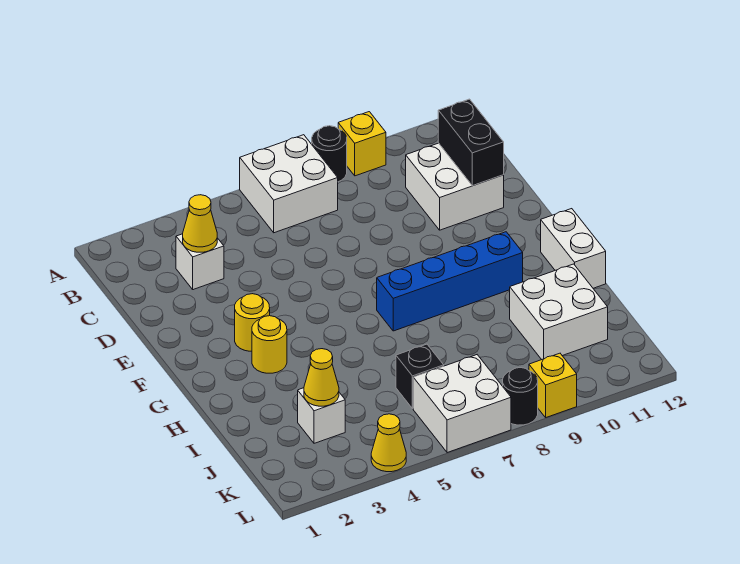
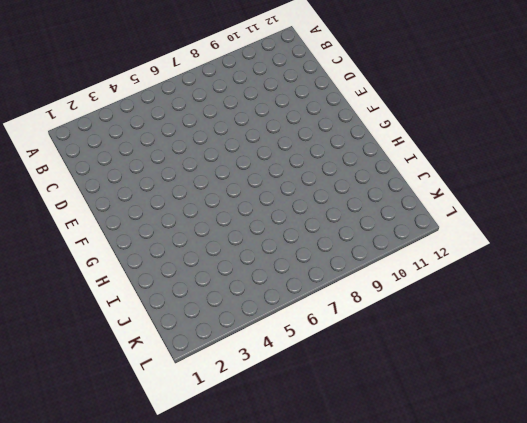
none -> white brick A6:B7 level 1
none -> black round brick A8 level 1
none -> yellow brick A9 level 1

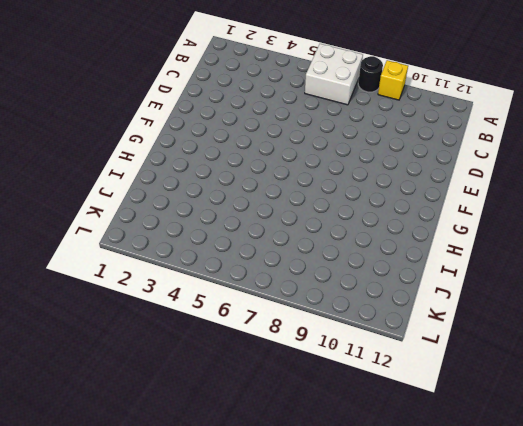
none -> white brick C3 level 1
none -> white brick C10:D11 level 1
none -> yellow round brick F3 level 1

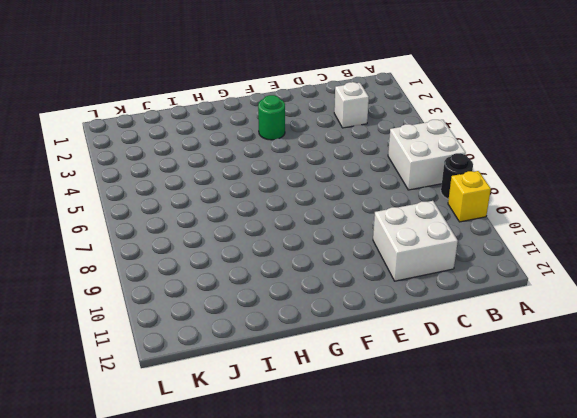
green round brick F3 level 1 -> yellow round brick F3 level 1
none -> yellow round brick G3 level 1
none -> blue brick G7:G10 level 1
none -> white brick G12:H12 level 1

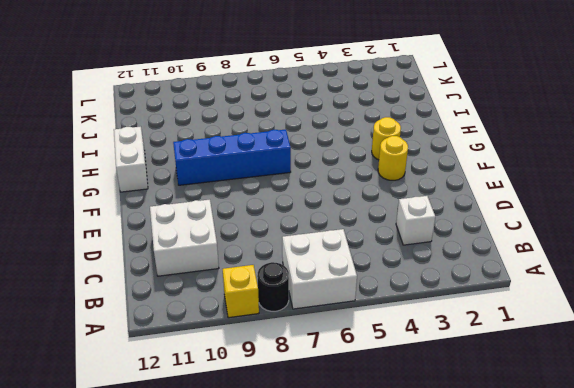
none -> white brick I10:J11 level 1
none -> white brick J3 level 1
none -> black brick J6 level 1

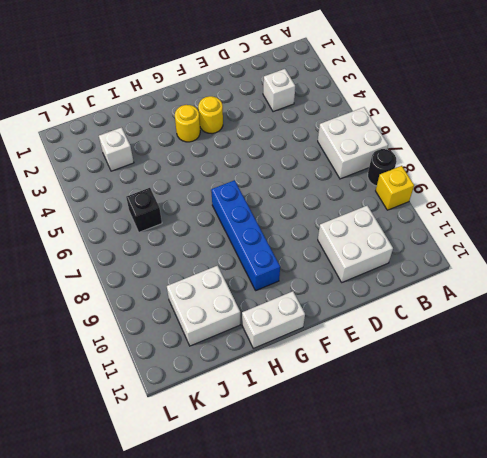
none -> white brick K6:L7 level 1
none -> yellow cone L4 level 1
none -> black round brick L8 level 1

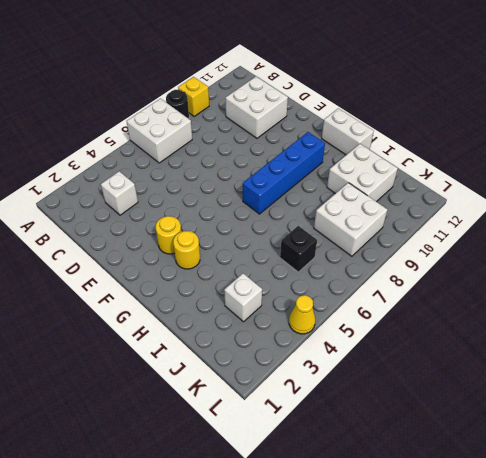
white brick J8:K9 level 1 -> white brick K6:L7 level 1
none -> black round brick L8 level 1
none -> yellow brick L9 level 1
none -> yellow cone C3 level 2

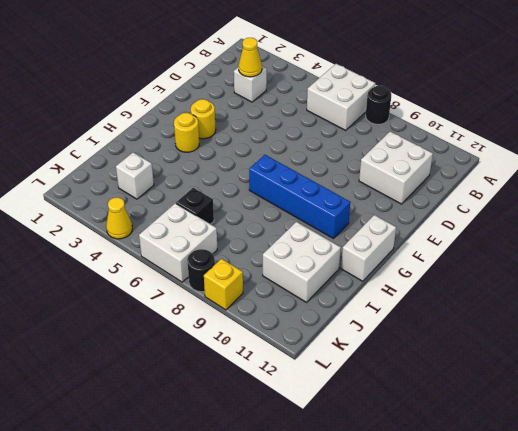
none -> yellow brick A9 level 1
none -> black brick C11:D11 level 2
none -> yellow cone J3 level 2

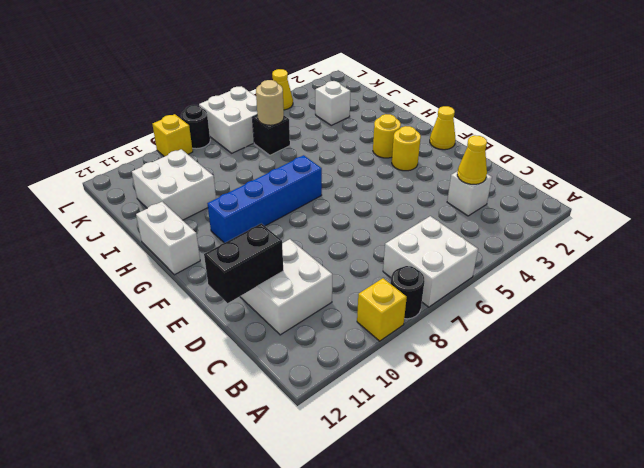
black brick D11:D12 level 2 -> black brick C11:D11 level 2
yellow cone F1 level 1 -> yellow cone J3 level 2
tan round brick J6 level 2 -> none

